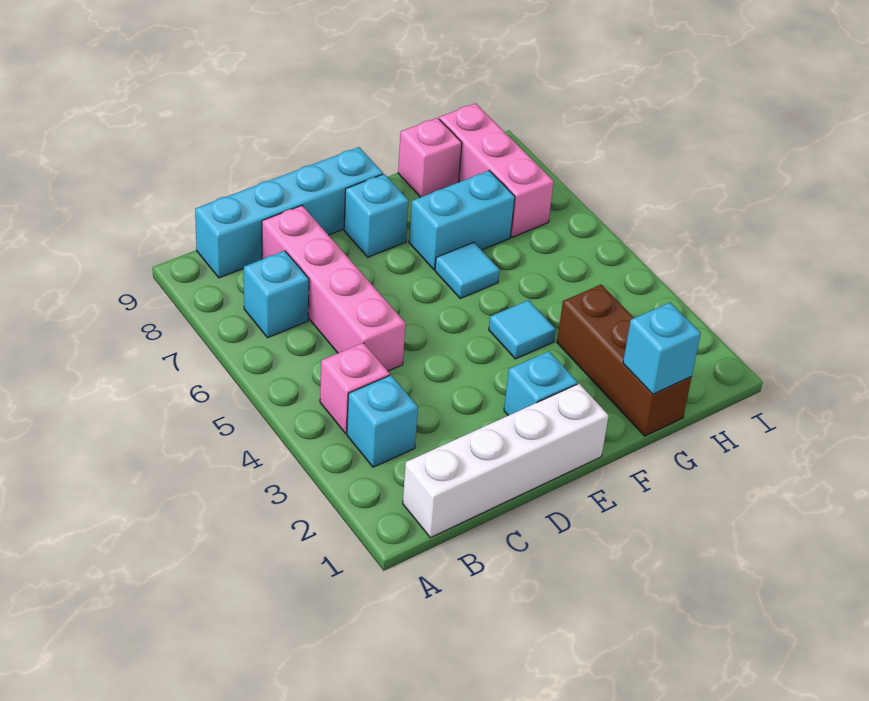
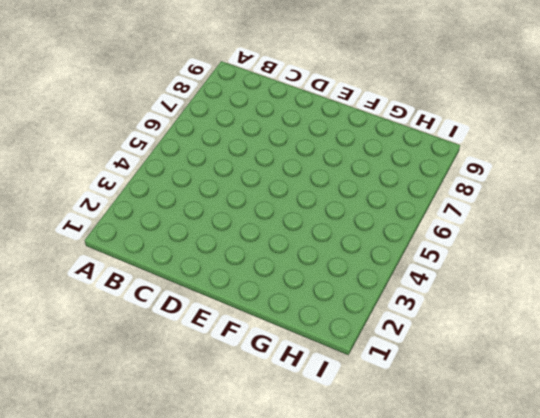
none -> white brick B1:E1 level 1
none -> cyan brick B3 level 1
none -> pink brick B4 level 1

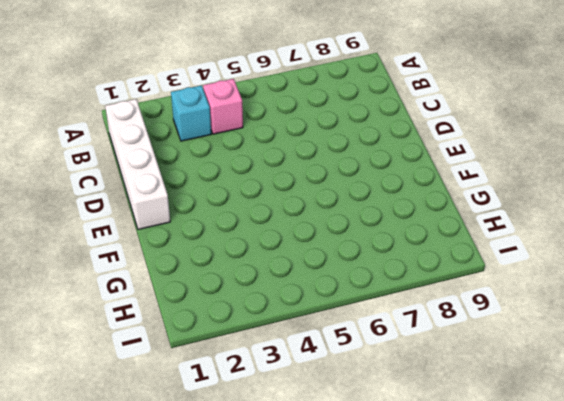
none -> cyan brick B7 level 1
none -> cyan brick B9:E9 level 1
none -> pink brick C5:C8 level 1

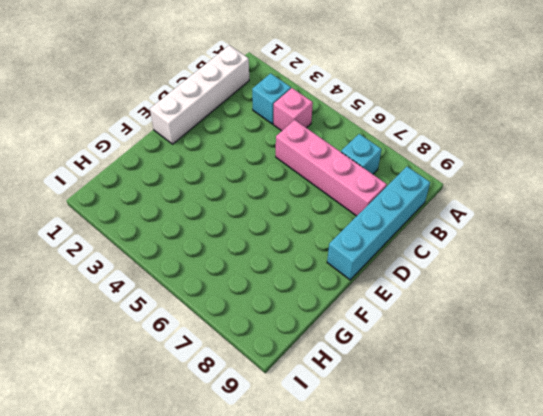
none -> cyan brick E2 level 1
none -> cyan brick E8 level 1
none -> cyan tile F4 level 1

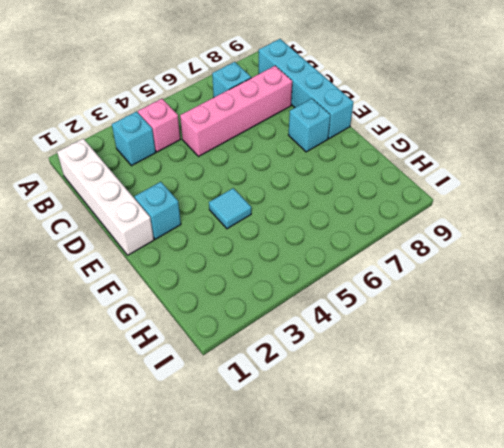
none -> cyan tile F6 level 1
none -> cyan brick F7:G7 level 1
none -> brown brick G1:G3 level 1

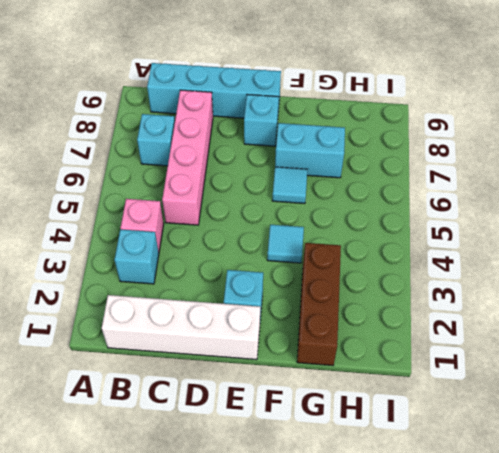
none -> pink brick G9 level 1
none -> pink brick H7:H9 level 1
none -> cyan brick G1 level 2

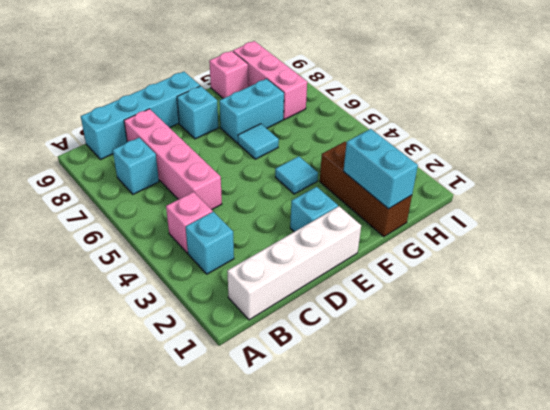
cyan brick G1:G2 level 2 -> cyan brick G1 level 2

